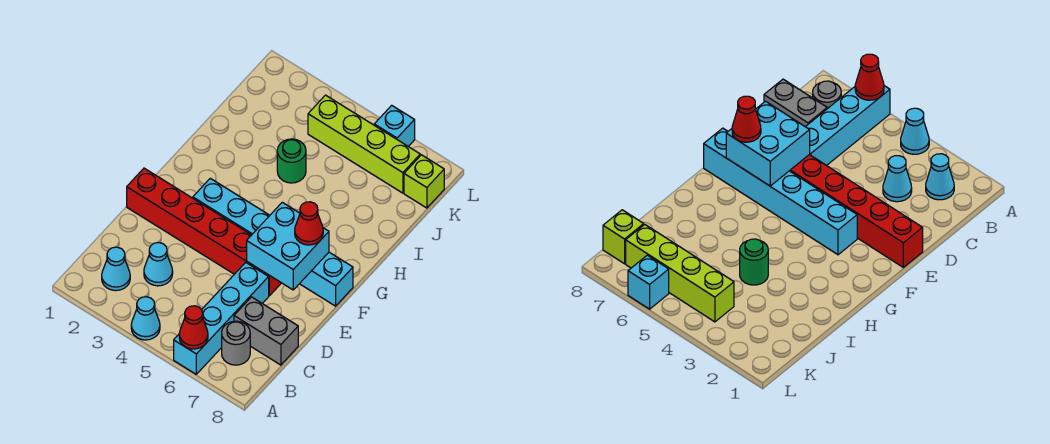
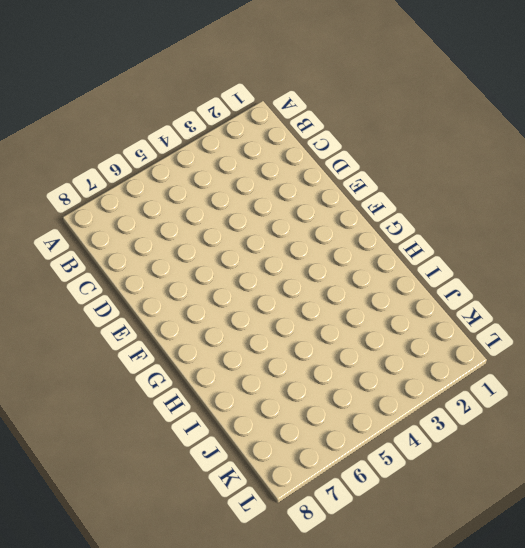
none -> cyan cone A4 level 1
none -> cyan brick A6:D6 level 1
none -> cyan cone B2 level 1

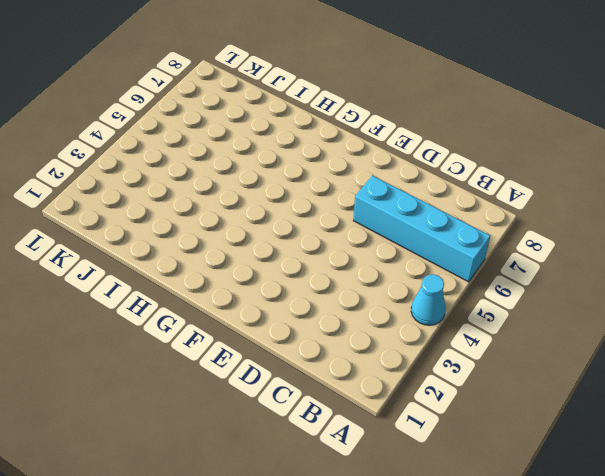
none -> cyan cone B2 level 1
none -> grey round brick B7 level 1
none -> cyan cone C3 level 1

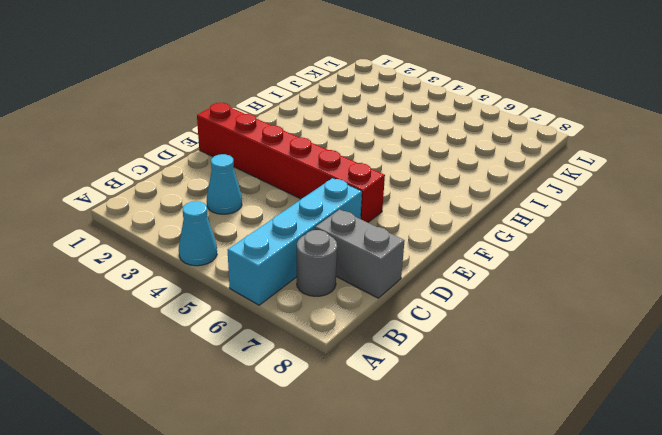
none -> cyan cone B2 level 1
none -> cyan brick F3:F8 level 1
none -> green round brick I4 level 1

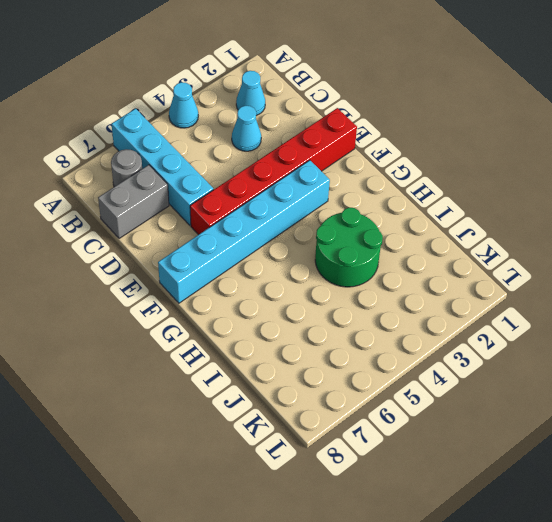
green round brick H3:I4 level 1 -> green round brick I4 level 1
none -> lime brick K4:K7 level 1
none -> lime brick K8 level 1
none -> cyan brick L6 level 1

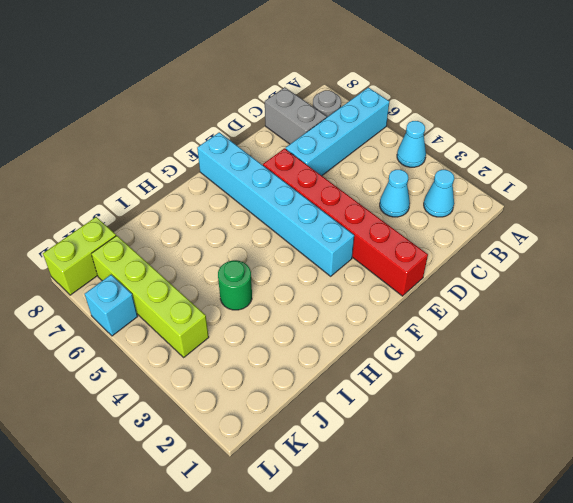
lime brick K8:L8 level 1 -> lime brick K8 level 1
none -> red cone A6 level 2
none -> cyan brick E6:F7 level 2
none -> red cone F7 level 3

